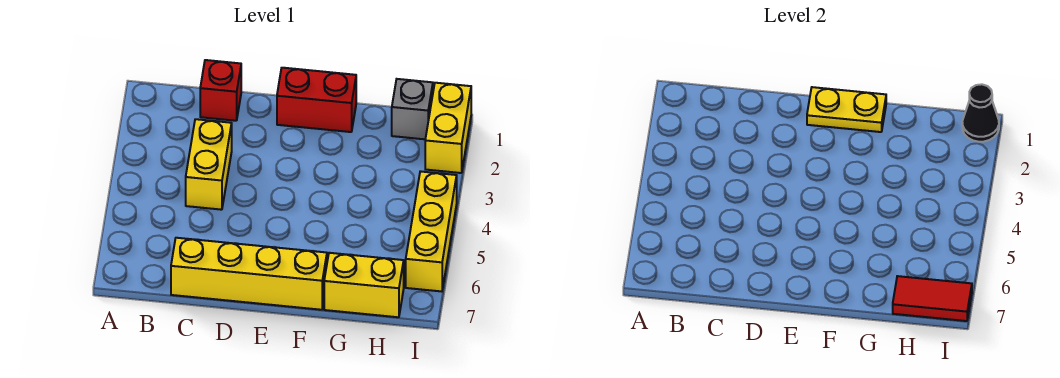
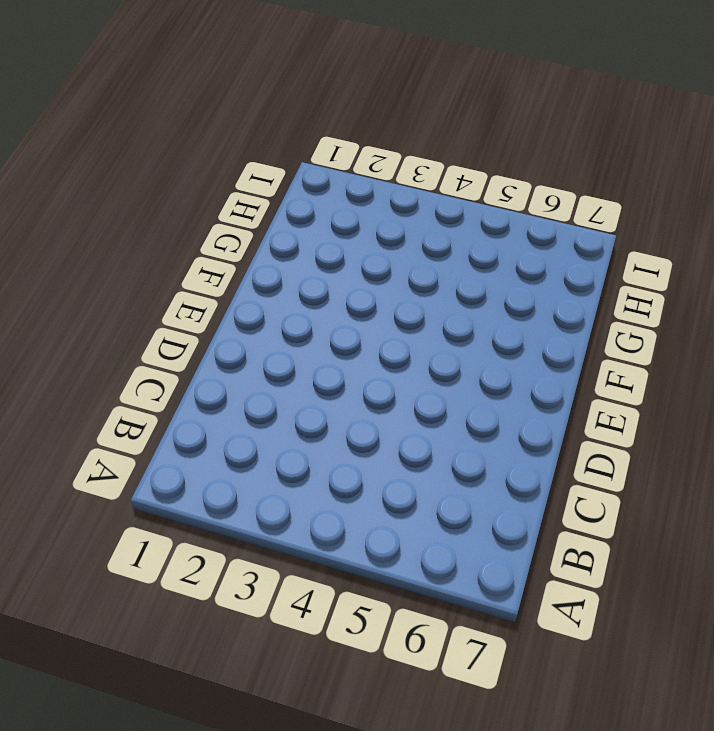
none -> red brick C1 level 1
none -> yellow brick C3:C4 level 1

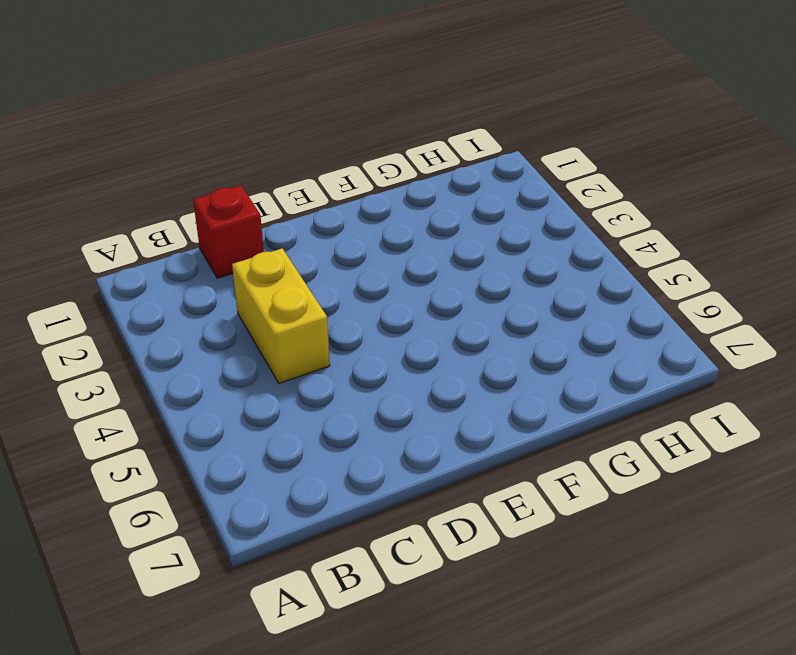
none -> yellow brick C7:F7 level 1
none -> red brick E1:F1 level 1

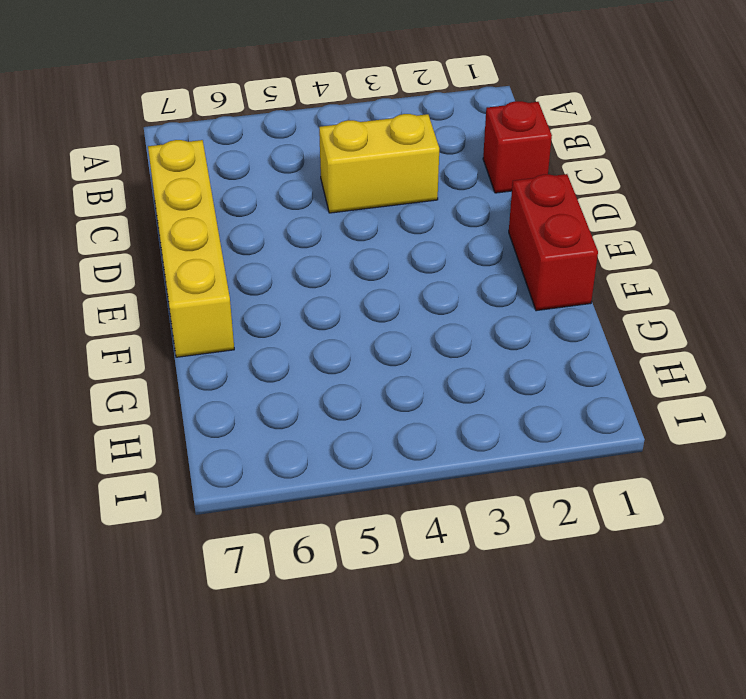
none -> yellow brick G7:H7 level 1
none -> grey brick H1 level 1

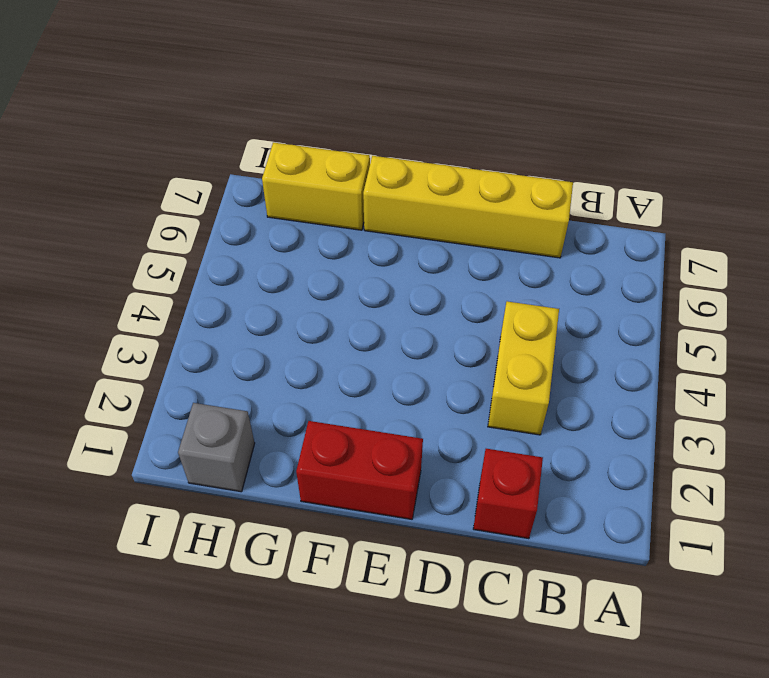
none -> yellow brick I1:I2 level 1
none -> yellow brick I4:I6 level 1

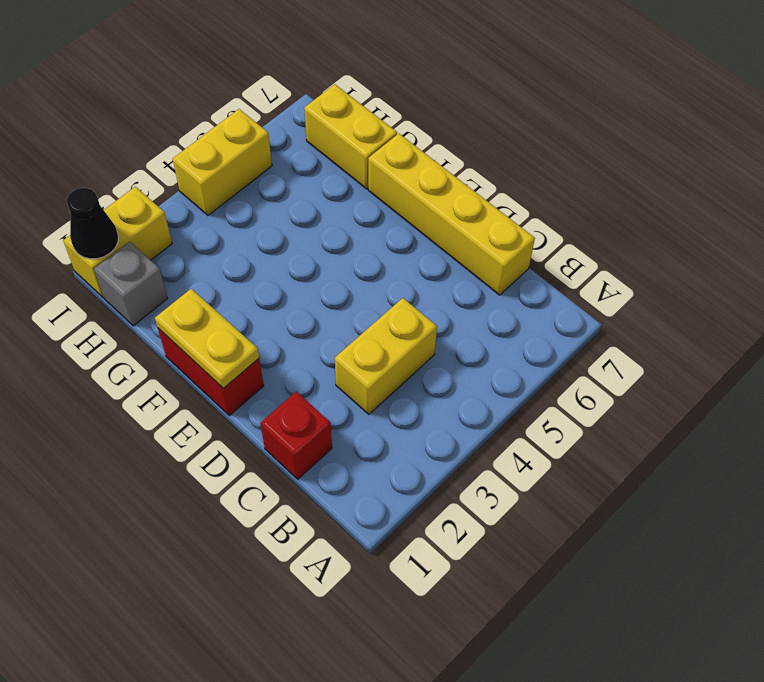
yellow brick I4:I5 level 1 -> yellow brick I4:I6 level 1
none -> red tile H7:I7 level 2

